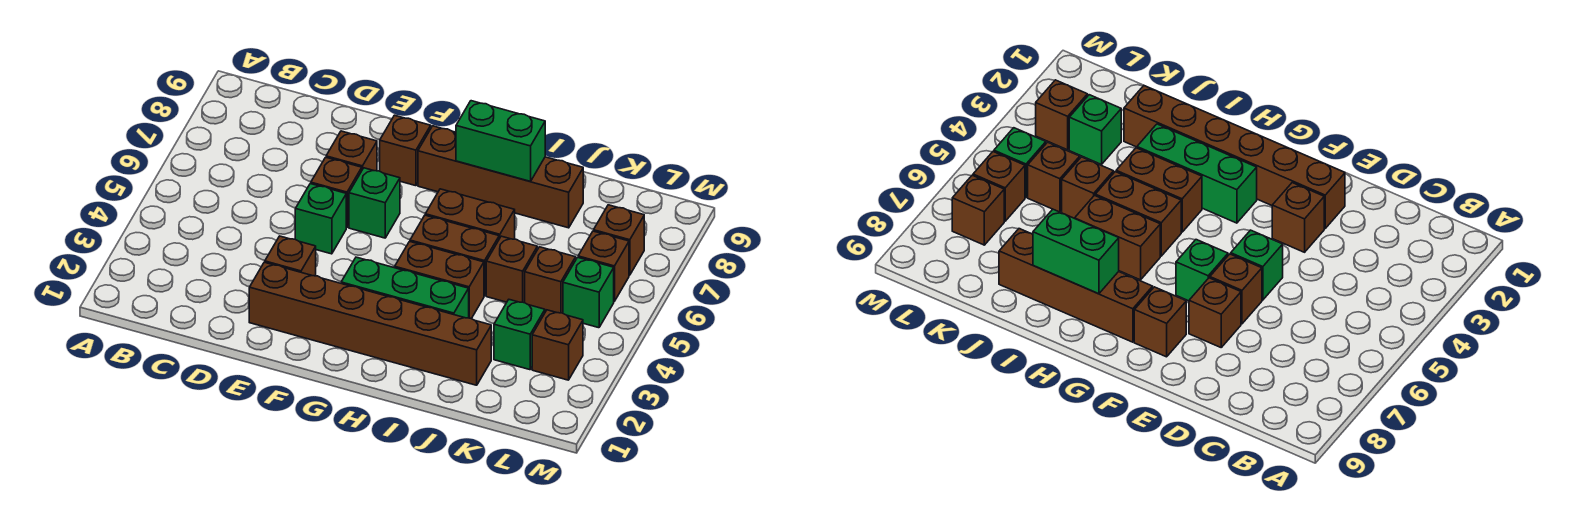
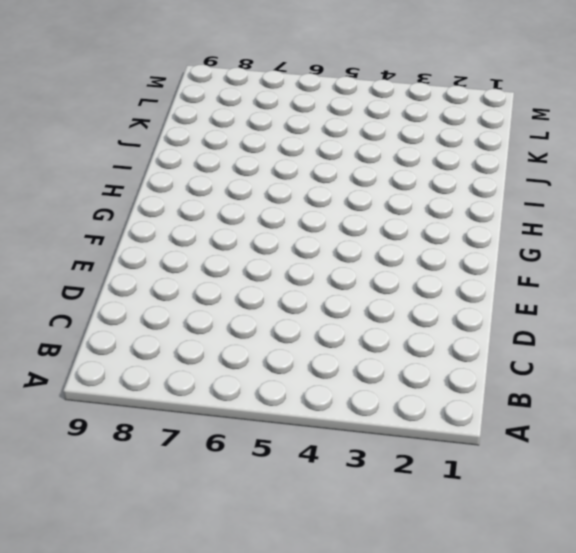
none -> brown brick E2:J2 level 1
none -> brown brick E3 level 1
none -> green brick E5 level 1

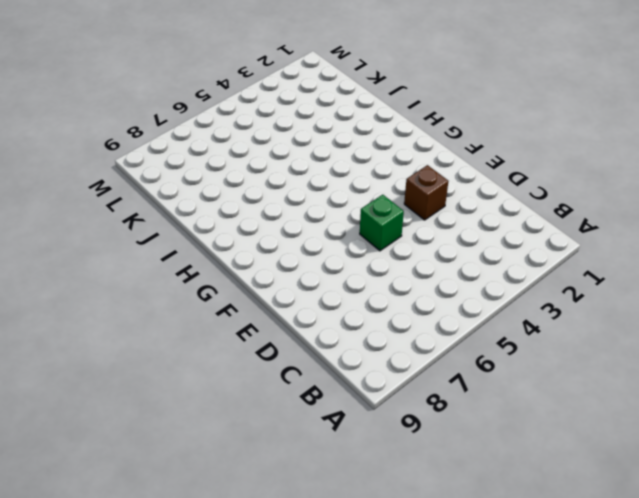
none -> brown brick E2:J2 level 1
none -> brown brick E6 level 1
none -> brown brick E7 level 1

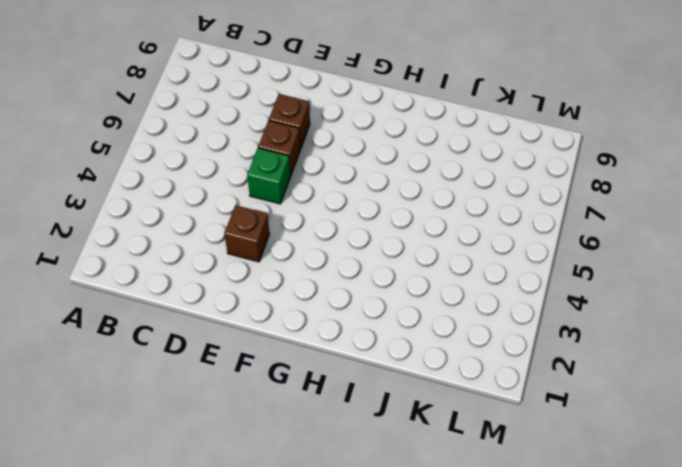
none -> brown brick E2:J2 level 1
none -> green brick F6 level 1
none -> brown brick F8 level 1

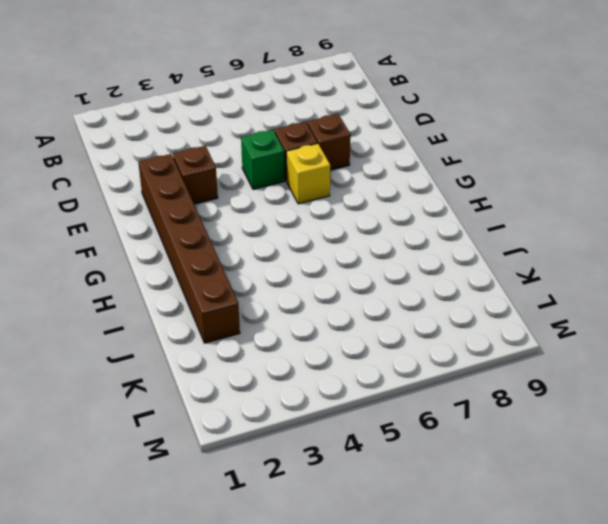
yellow brick F6 level 1 -> green brick F6 level 1
none -> brown brick F8 level 1
none -> green brick G3:I3 level 1
none -> brown brick G8:J8 level 1

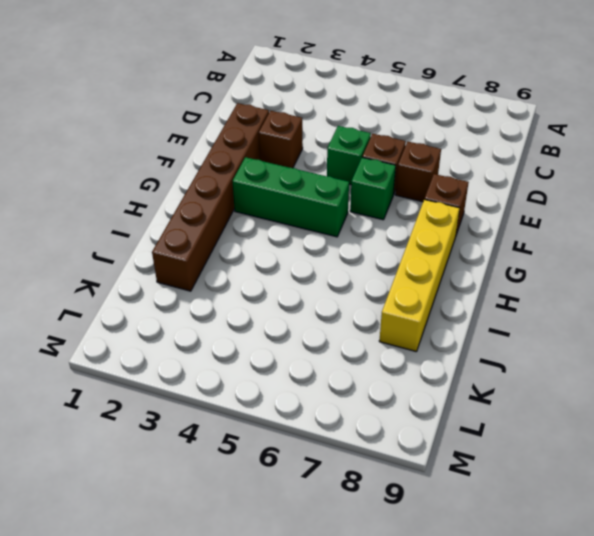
green brick G3:G5 level 1 -> green brick G3:I3 level 1
yellow brick G8:J8 level 1 -> brown brick G8:J8 level 1
none -> brown brick H4:I4 level 1
none -> brown brick H5:I5 level 1
none -> brown brick H6:I6 level 1

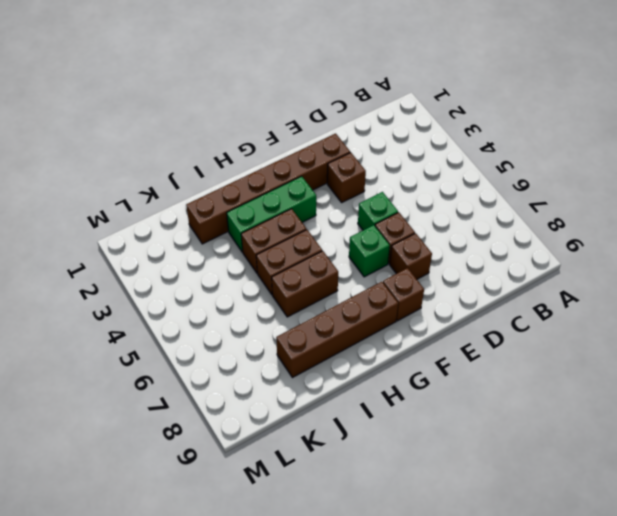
none -> brown brick J5 level 1
none -> green brick K3 level 1
none -> brown brick K5 level 1

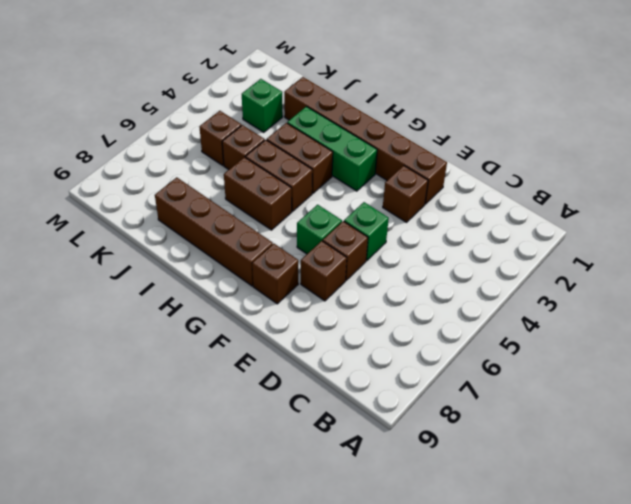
none -> brown brick L3 level 1
none -> green brick L5 level 1
none -> brown brick L6 level 1

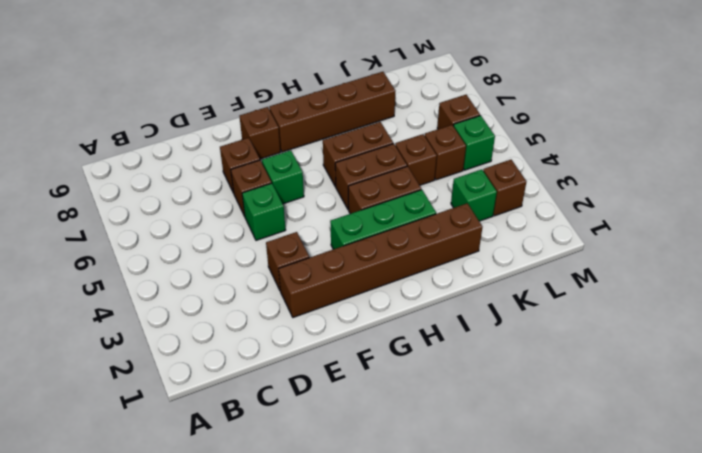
none -> brown brick L7 level 1
none -> green brick H8:I8 level 2

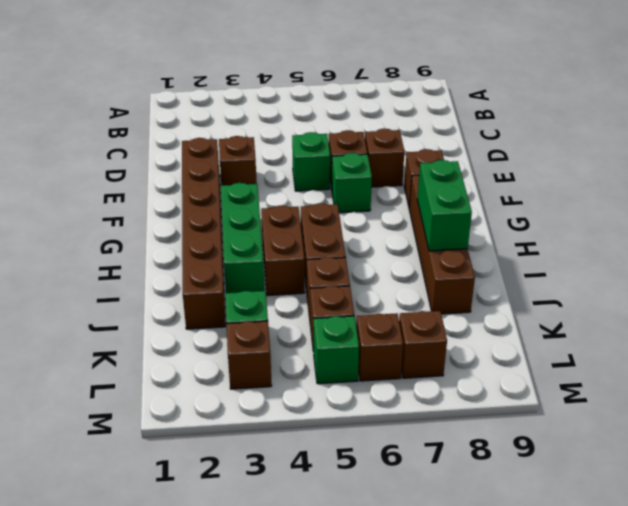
none -> brown brick H6:I6 level 1

